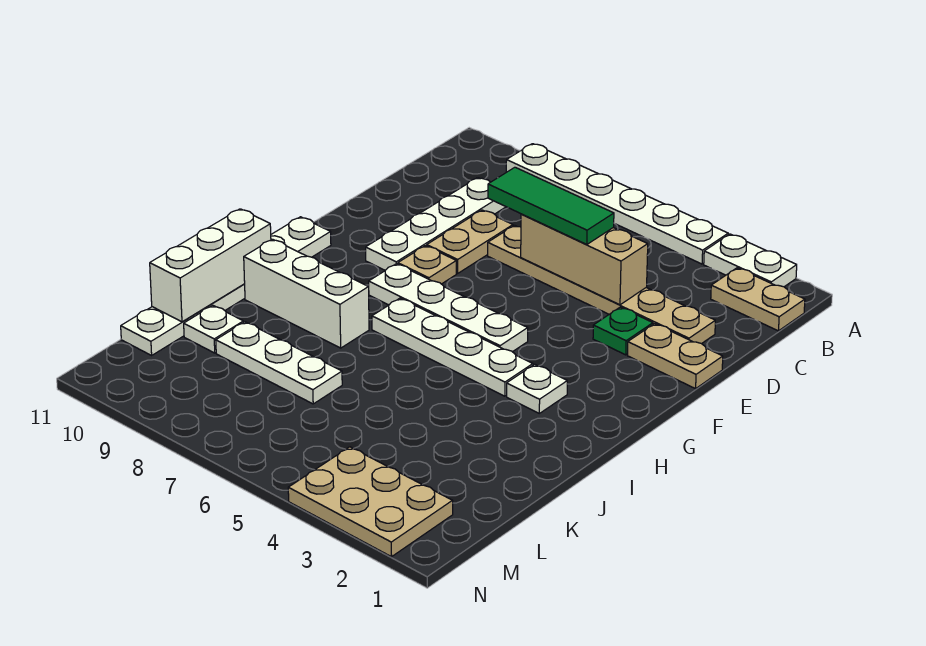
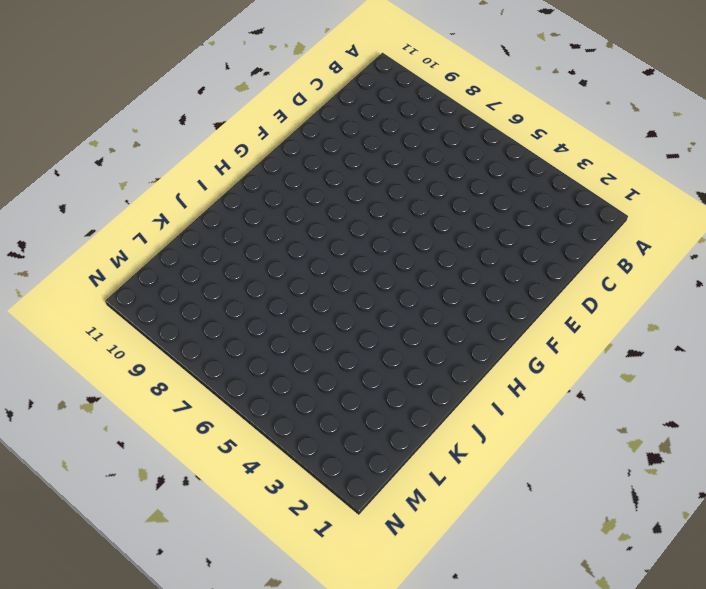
none -> white plate A2:A3 level 1
none -> white plate A4:A9 level 1
none -> tan plate B1:B2 level 1

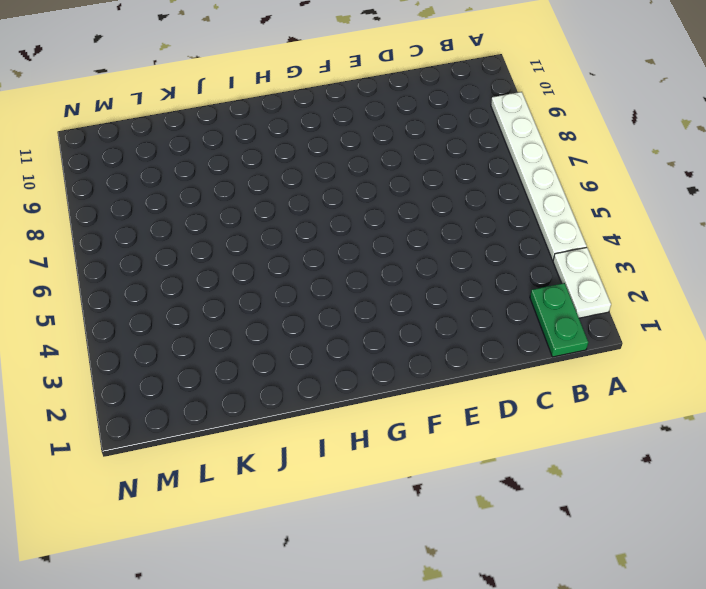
green plate B1:B2 level 1 -> tan plate B1:B2 level 1
none -> white plate C9:F9 level 1
none -> tan plate D2:D7 level 1
none -> tan plate D8:E8 level 1

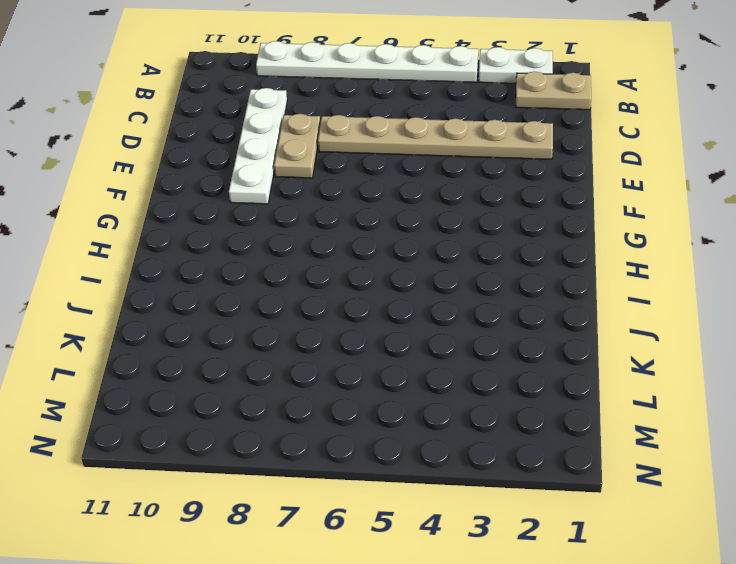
none -> tan plate E1:E2 level 1
none -> green plate E3 level 1
none -> tan plate F8 level 1

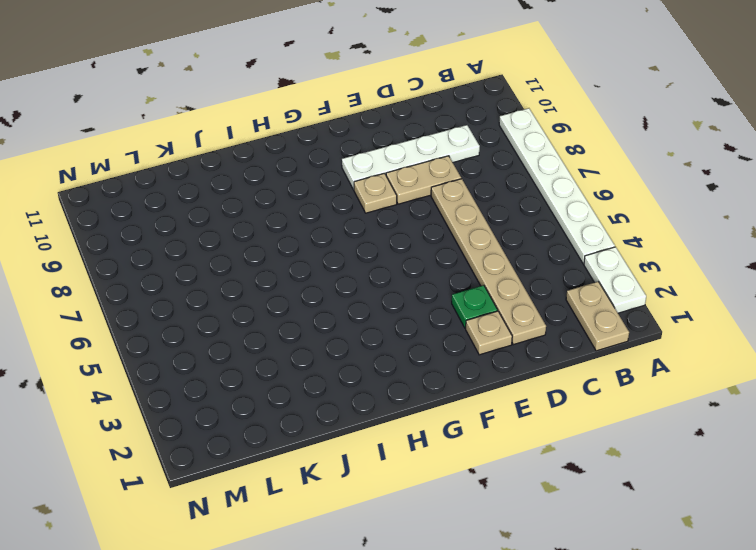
tan plate E2 level 1 -> tan plate E1:E2 level 1
none -> white plate G5:G8 level 1
none -> white plate G11:L11 level 1
none -> white plate H3 level 1

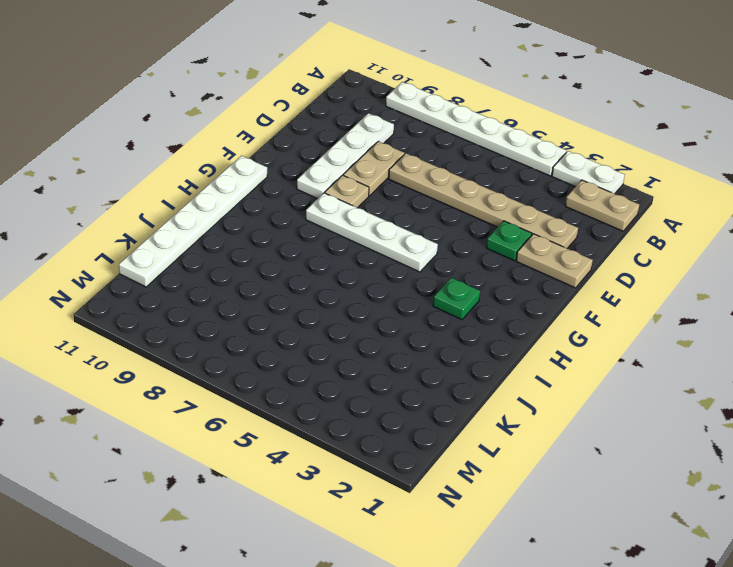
green plate H3 level 1 -> white plate H3 level 1
none -> white plate H4:H7 level 1
none -> white brick I8:I10 level 1
none -> white plate K7:K9 level 1

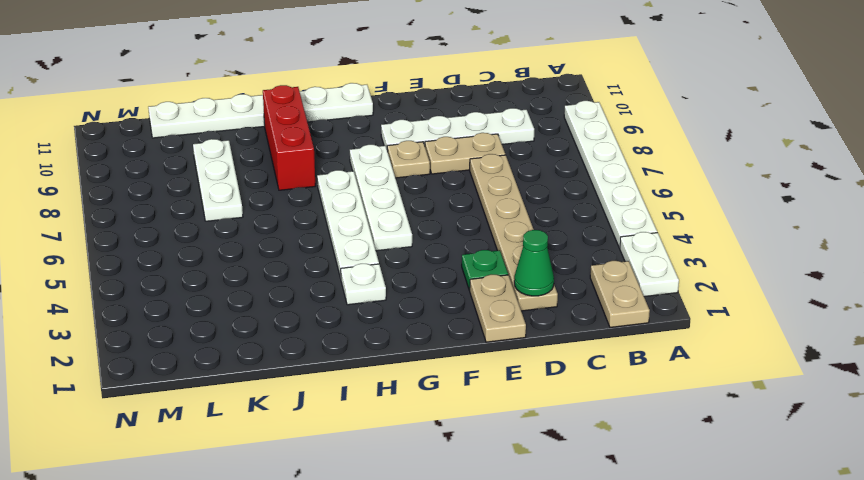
green cone D2 level 2 -> none
red brick I8:I10 level 1 -> white brick I8:I10 level 1
none -> white plate K10 level 1
none -> tan plate M2:N4 level 1
none -> tan brick D4:D6 level 2

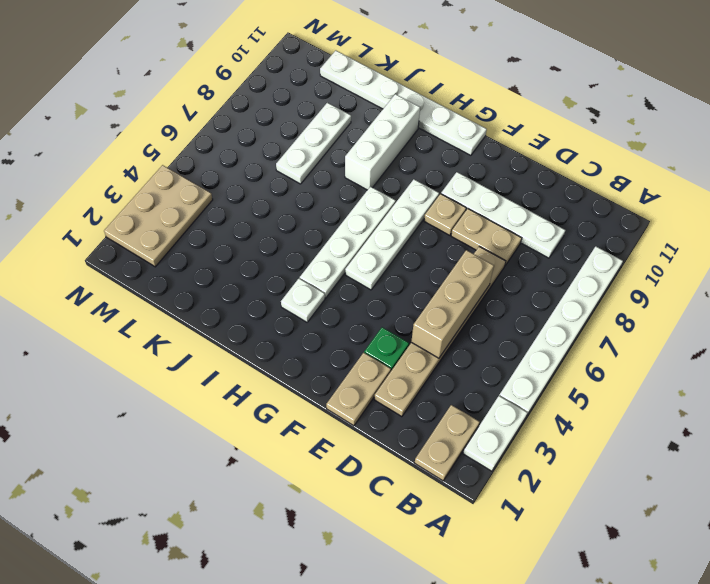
none -> white plate K10 level 1
none -> white brick I11:K11 level 2
none -> green tile D5:D7 level 3

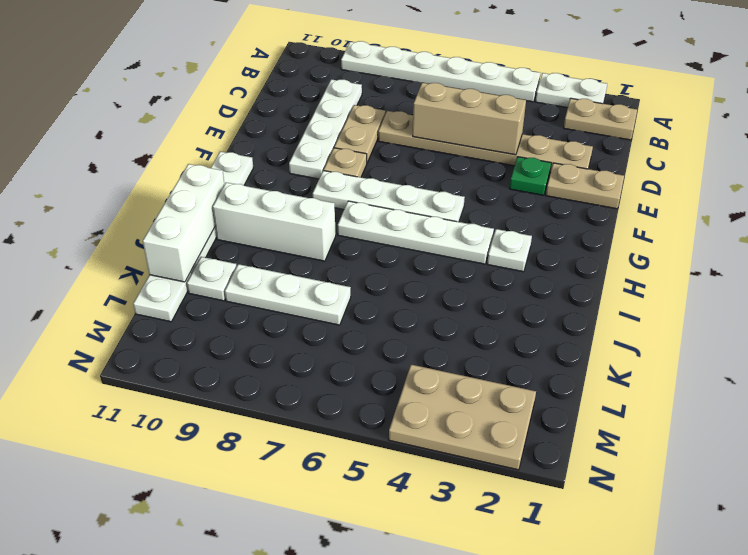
none -> green tile D5:D7 level 3

